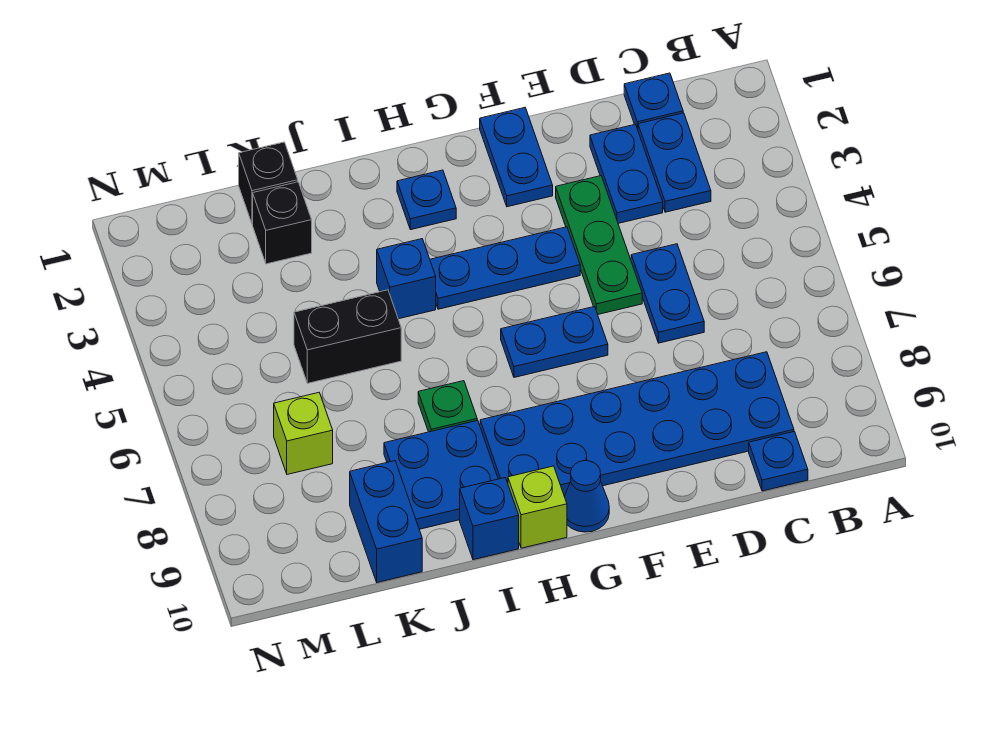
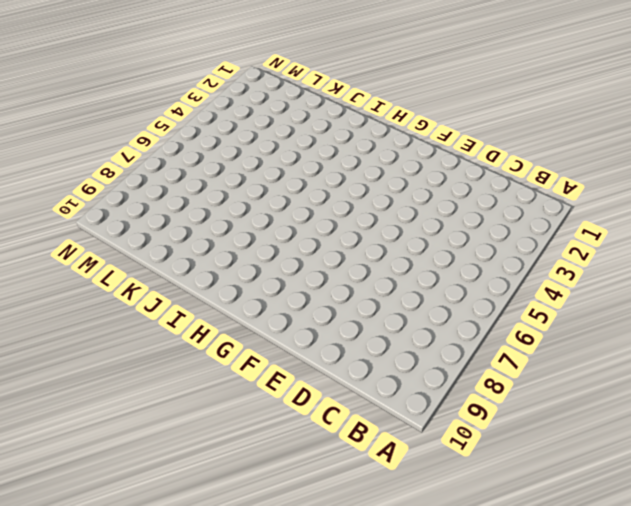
none -> blue plate C1 level 1
none -> blue plate C2:C3 level 1
none -> blue plate C8:H9 level 1

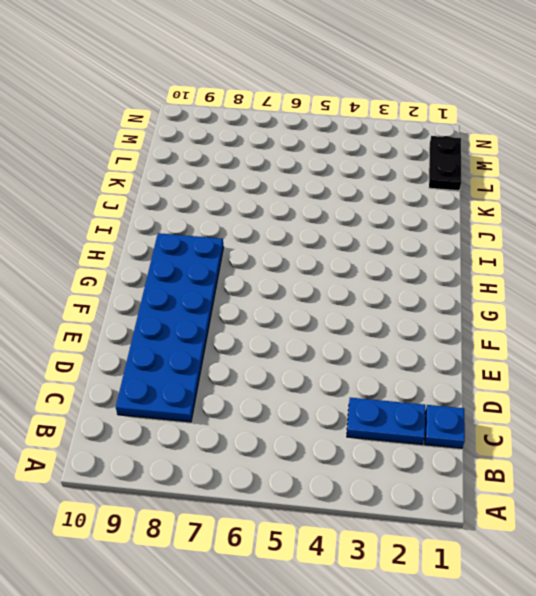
black plate L1:M1 level 1 -> none
none -> blue plate C10 level 1
none -> blue plate D2:D3 level 1
none -> blue plate D5:D6 level 1

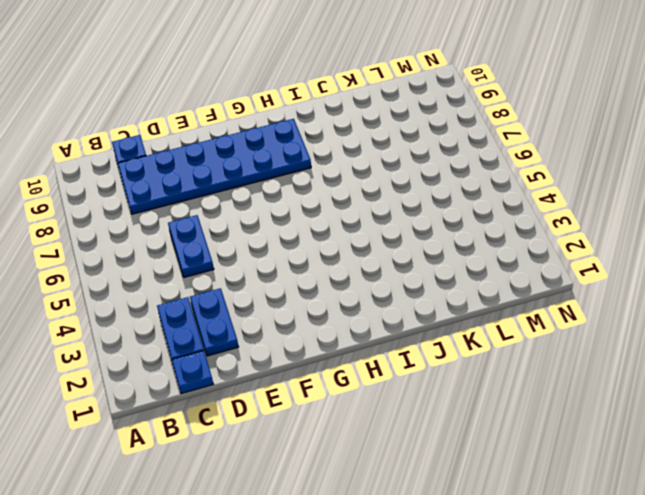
none -> green plate E3:E5 level 1
none -> blue plate F1:F2 level 1
none -> blue plate F4:H4 level 1

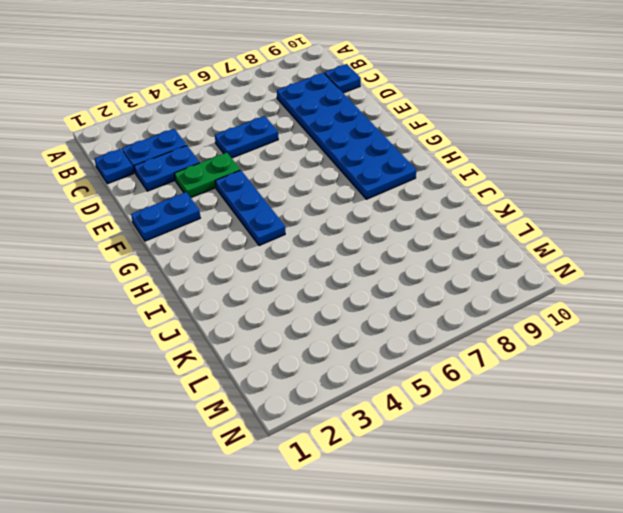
green plate E3:E4 level 1 -> green plate E3:E5 level 1
none -> blue plate F6:G6 level 1
none -> blue cone G10 level 1
none -> blue plate H2 level 1

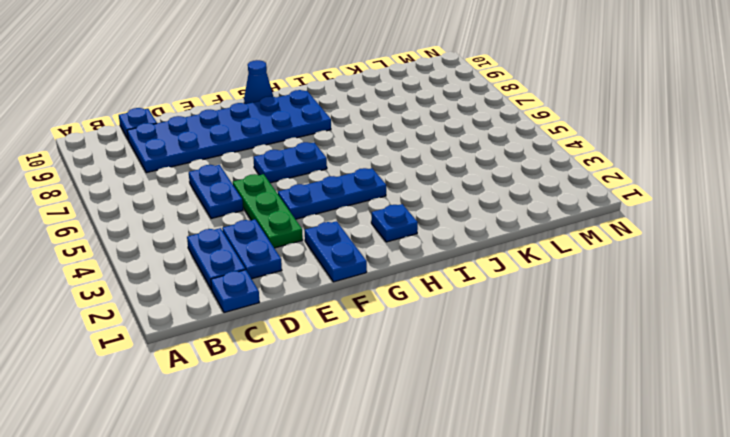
none -> lime brick H10 level 1
none -> blue brick I4 level 1
none -> green plate I7 level 1

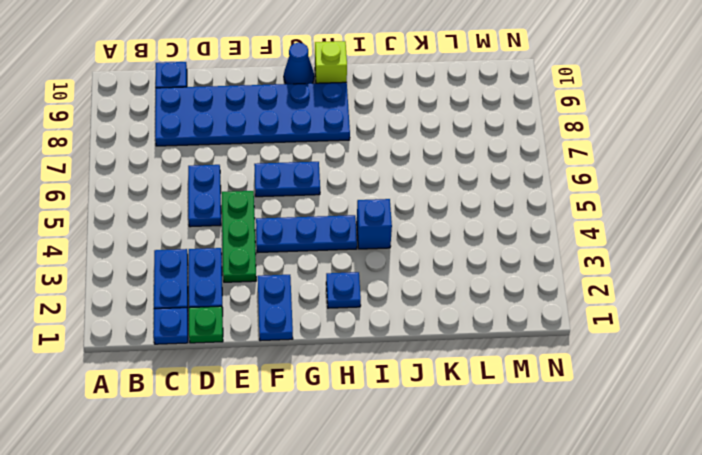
green plate D1 level 1 -> green plate I7 level 1
none -> blue plate I8:J9 level 1
none -> blue brick I10 level 1
none -> black brick J5:K5 level 1

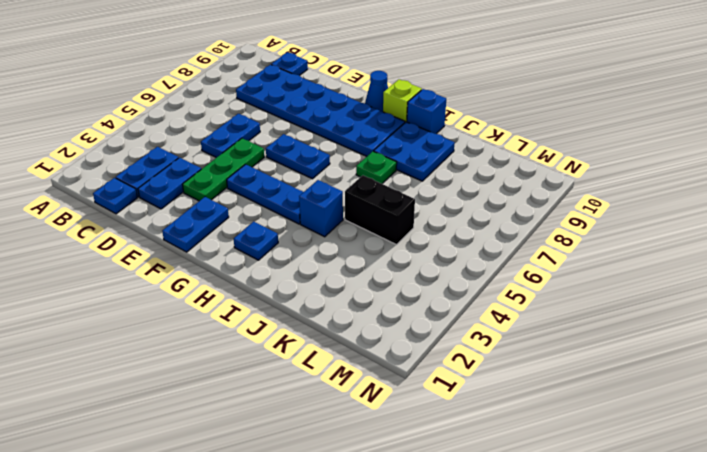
none -> black brick K1 level 1
none -> black brick K2 level 1
none -> blue brick K9:K10 level 1

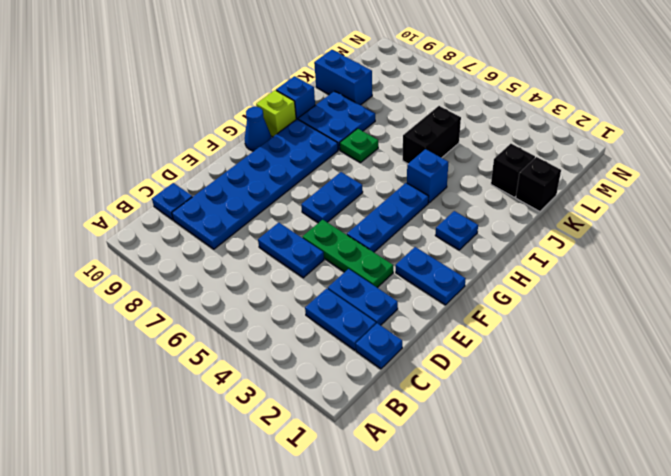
none -> lime brick L7 level 1

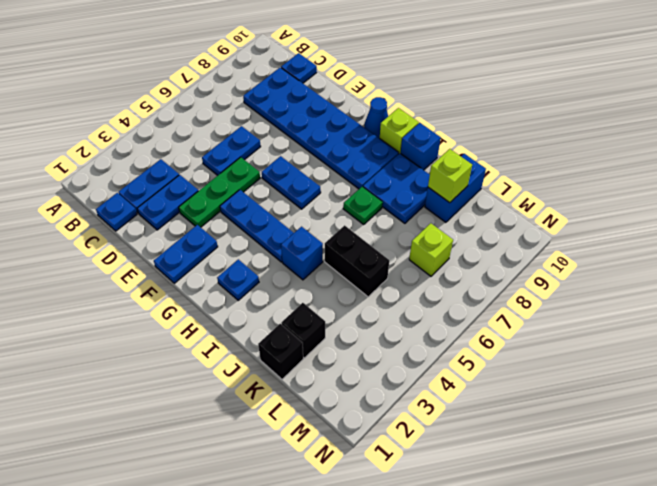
lime brick K9 level 2 -> none

